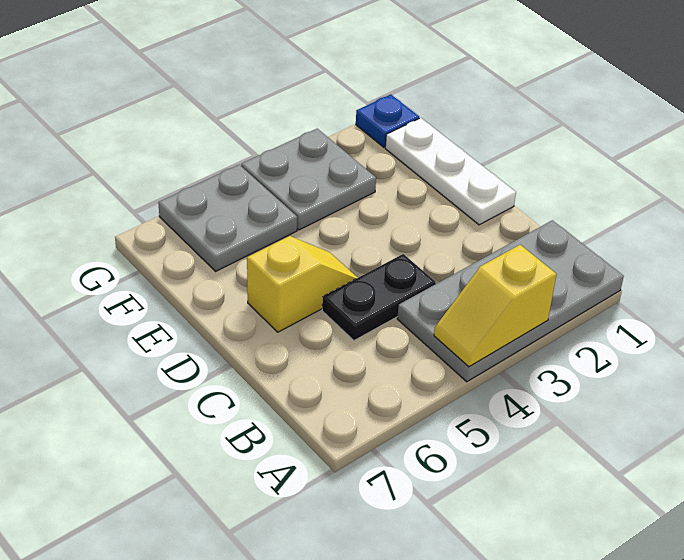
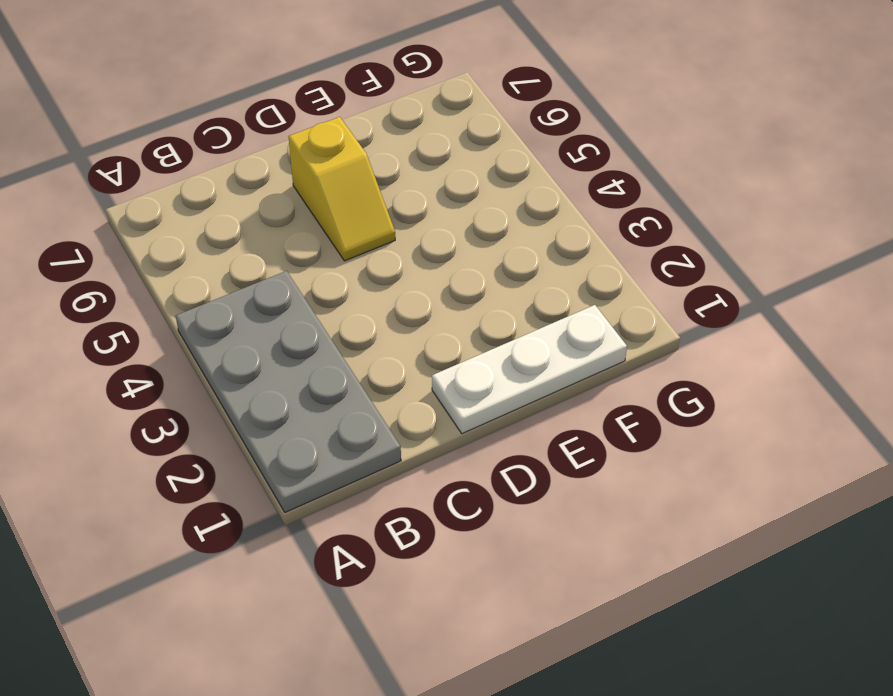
none -> black plate C4:C5 level 1
none -> grey plate F3:G4 level 1

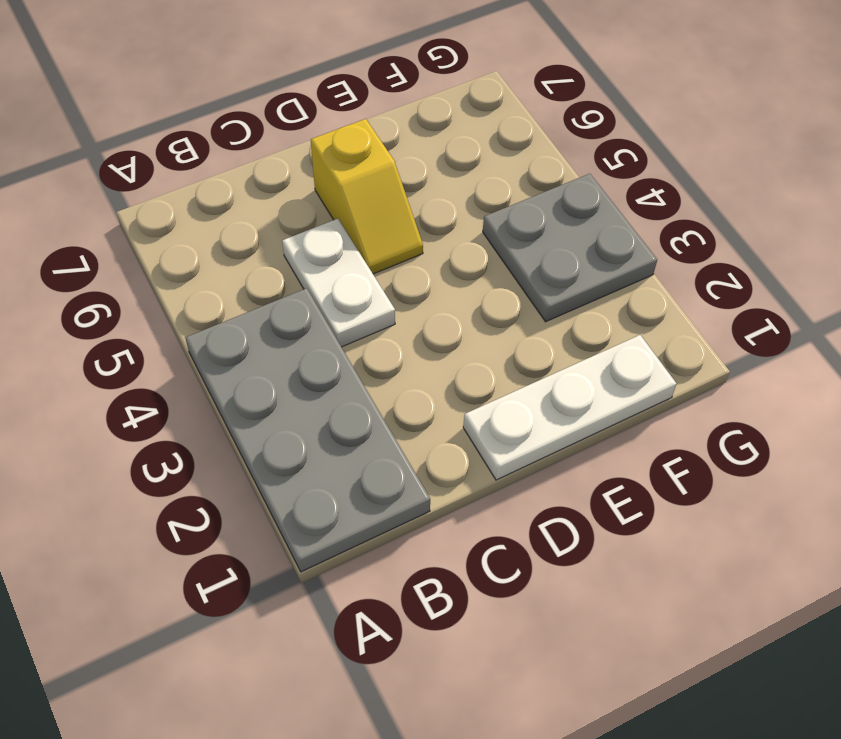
white plate C4:C5 level 1 -> black plate C4:C5 level 1
none -> grey plate F5:G6 level 1
none -> blue plate G1 level 1

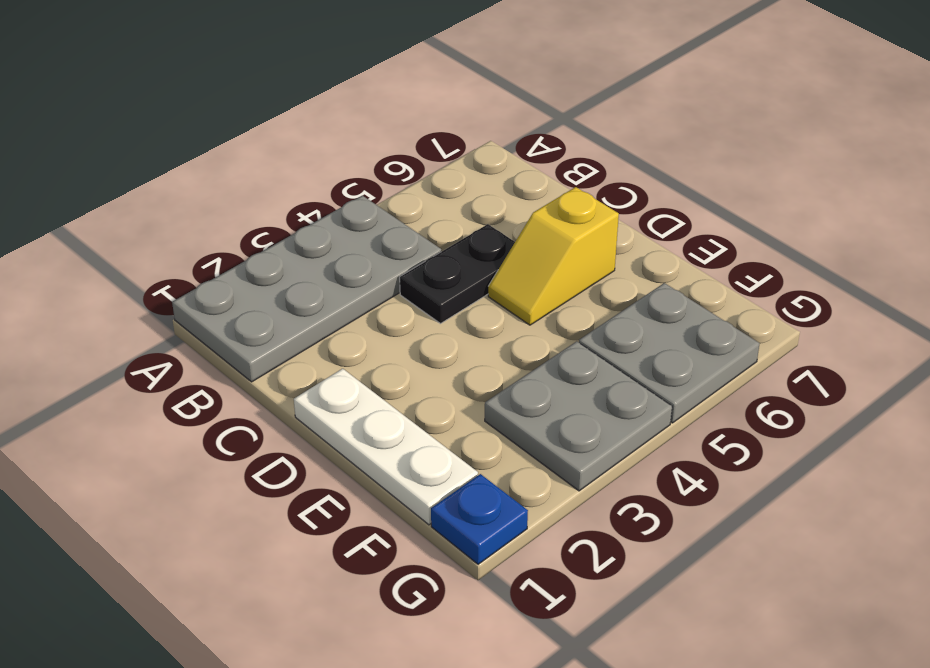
none -> yellow slope A3:A4 level 2 top 3

